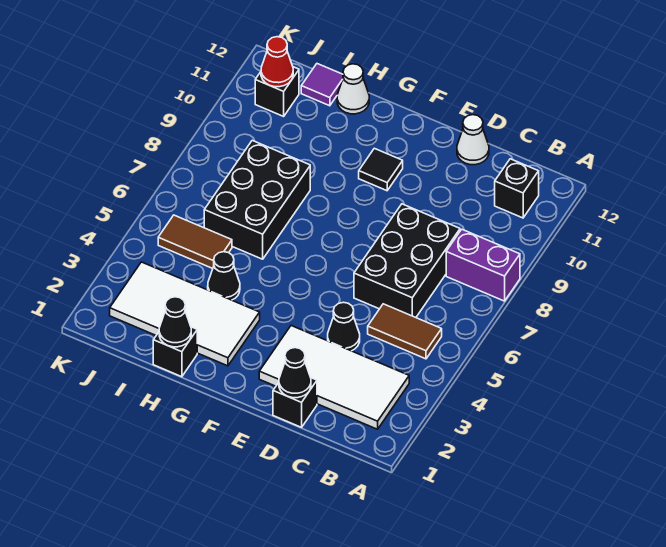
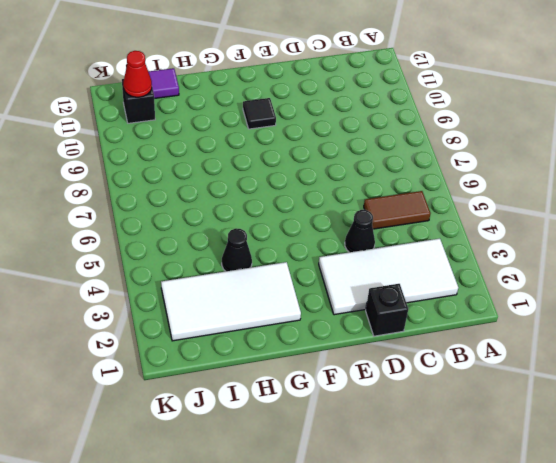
none -> purple brick A8:B8 level 1
none -> black brick B11 level 1
none -> black brick C6:D8 level 1

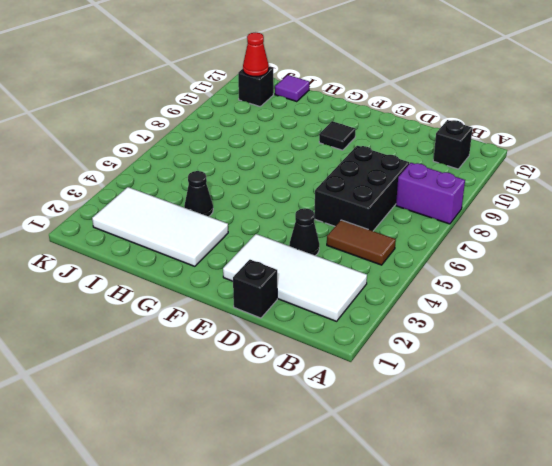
none -> white cone D12 level 1
none -> black brick H1 level 1
none -> black brick H6:I8 level 1

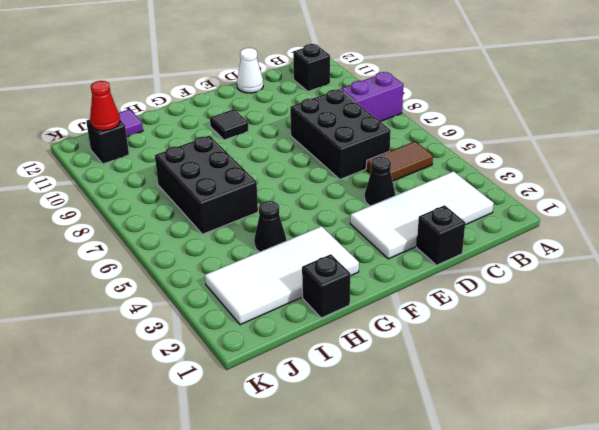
none -> white cone H12 level 1
none -> brown tile I5:J5 level 1
none -> black cone D1 level 2

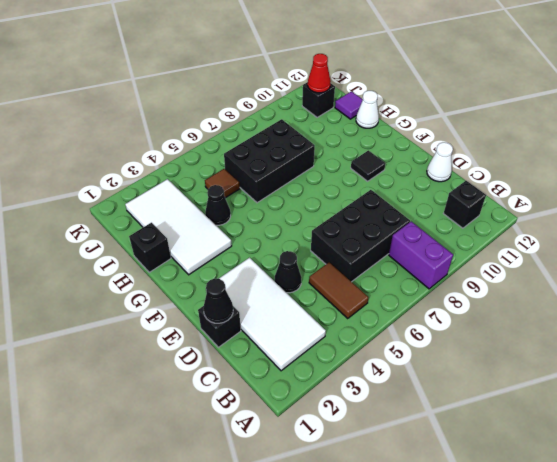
brown tile I5 level 1 -> brown tile I5:J5 level 1
none -> black cone H1 level 2

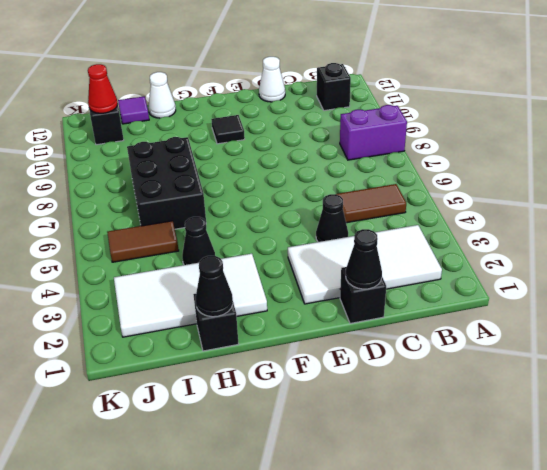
none -> black brick C6:D8 level 1

